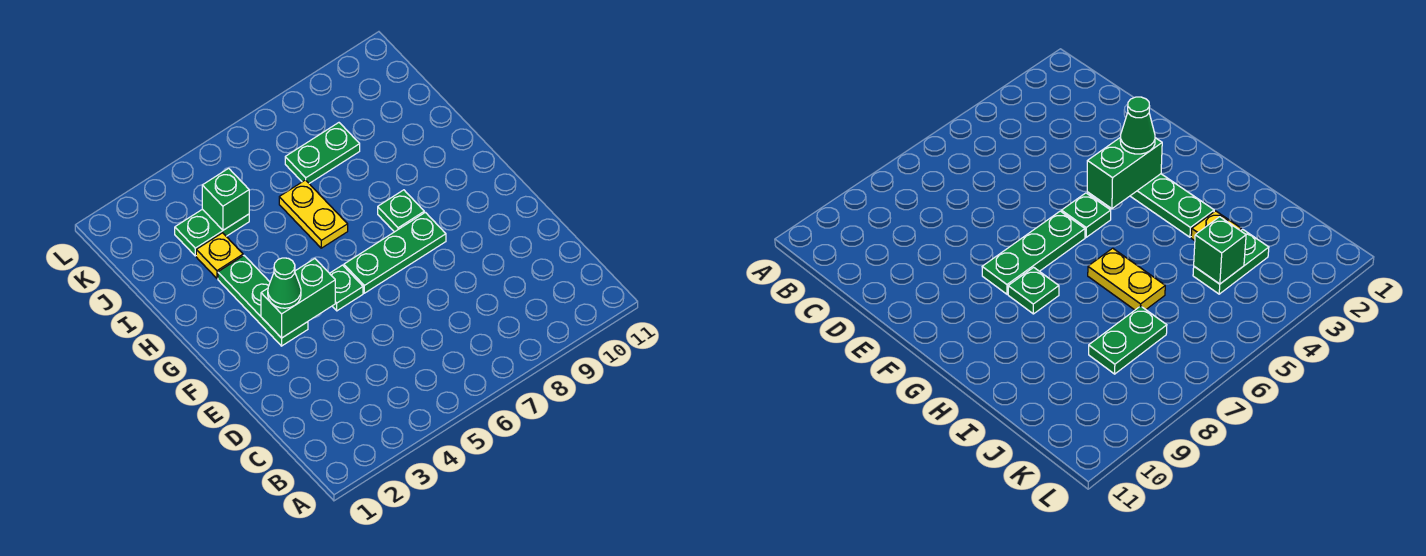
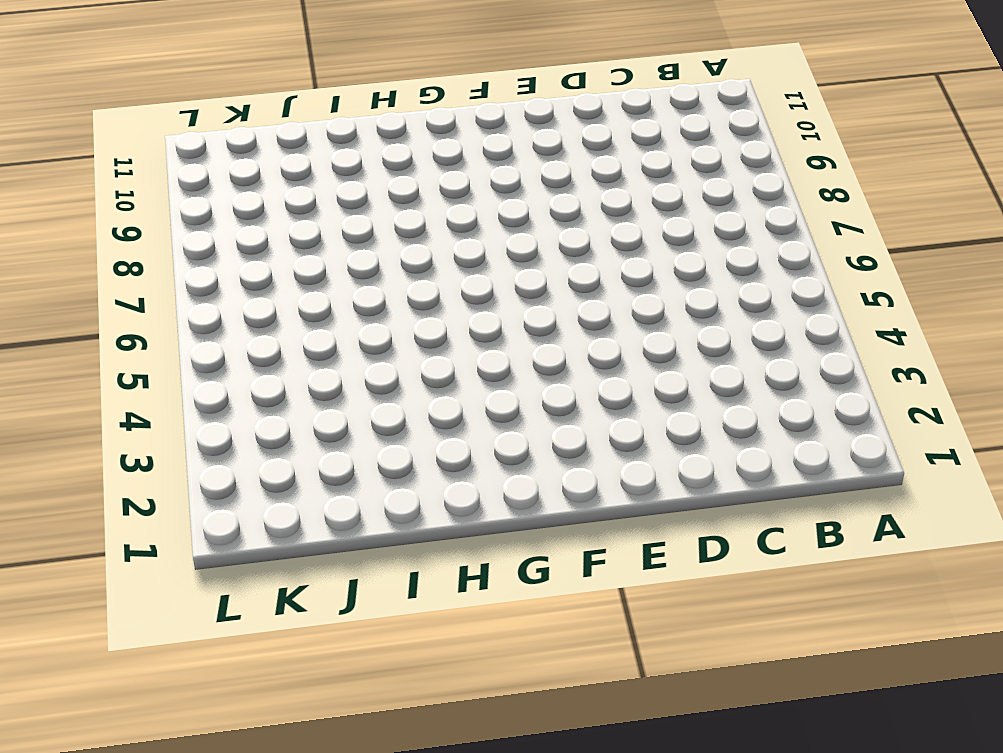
none -> green plate F3:H3 level 1
none -> green plate F5 level 1

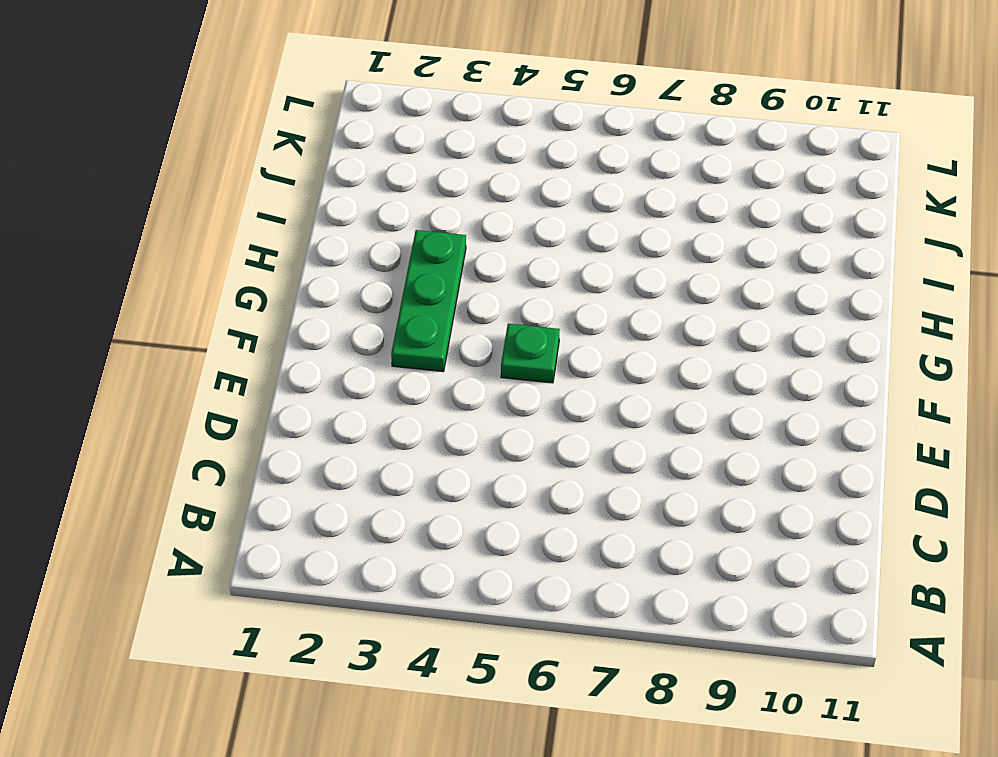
none -> green plate F6:F8 level 1
none -> green plate G8 level 1

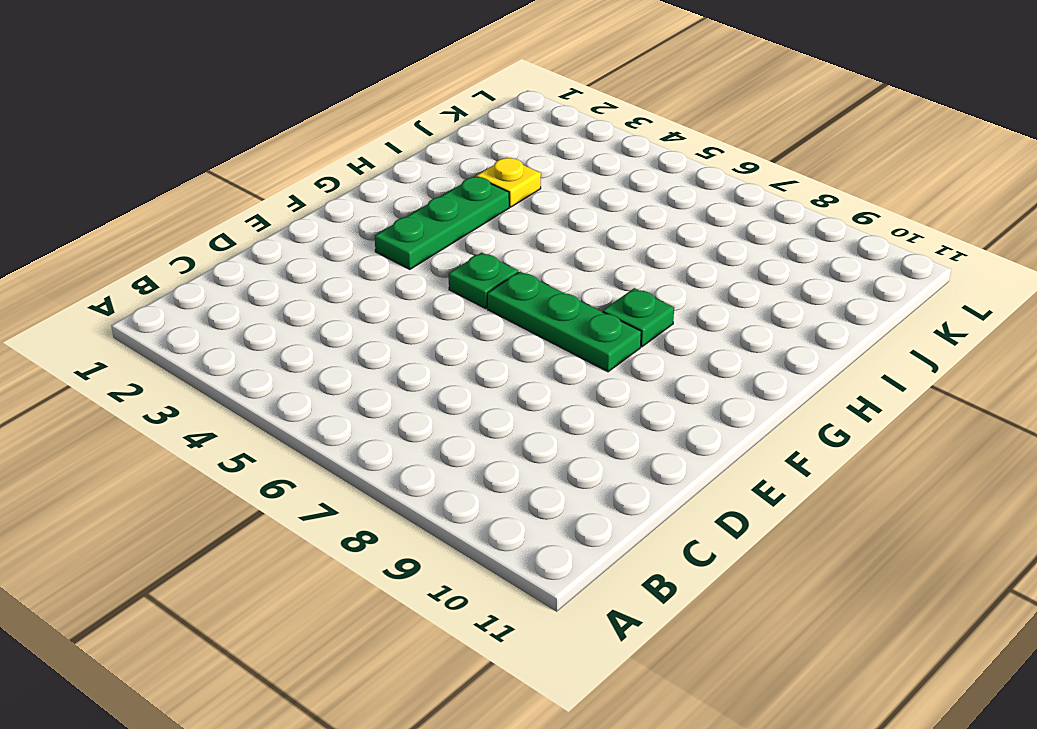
none -> yellow plate H6:I6 level 1
none -> green plate J3:J4 level 1

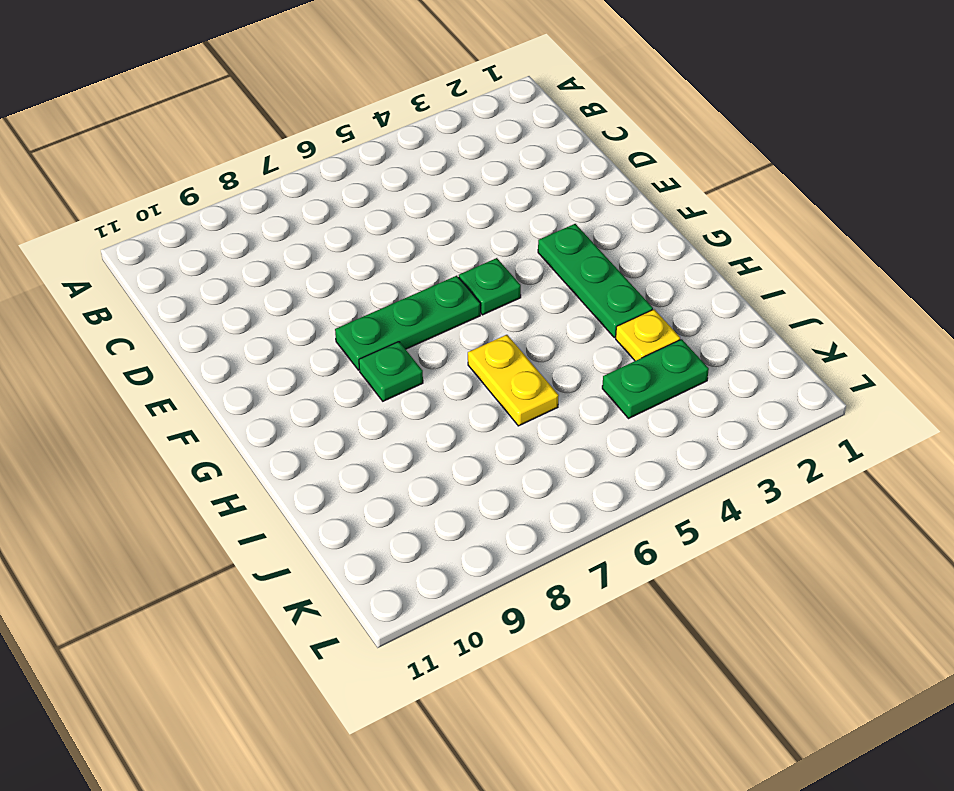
none -> green plate J7:J8 level 1
none -> green brick F3:F4 level 2

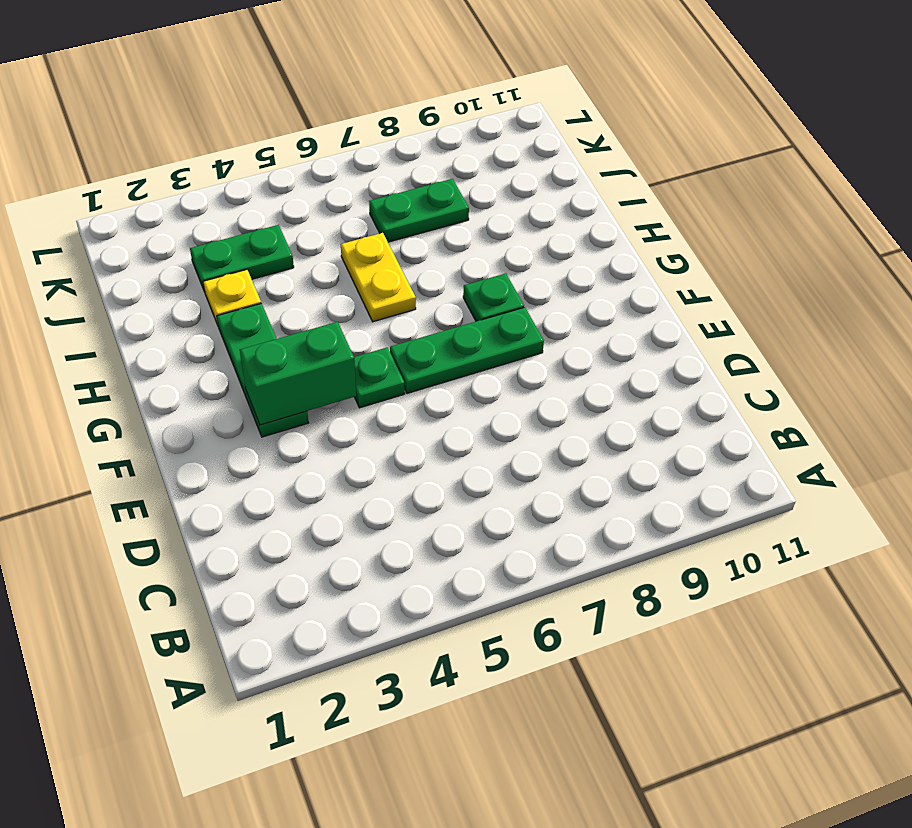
none -> green brick J4 level 2
none -> green cone F3 level 3

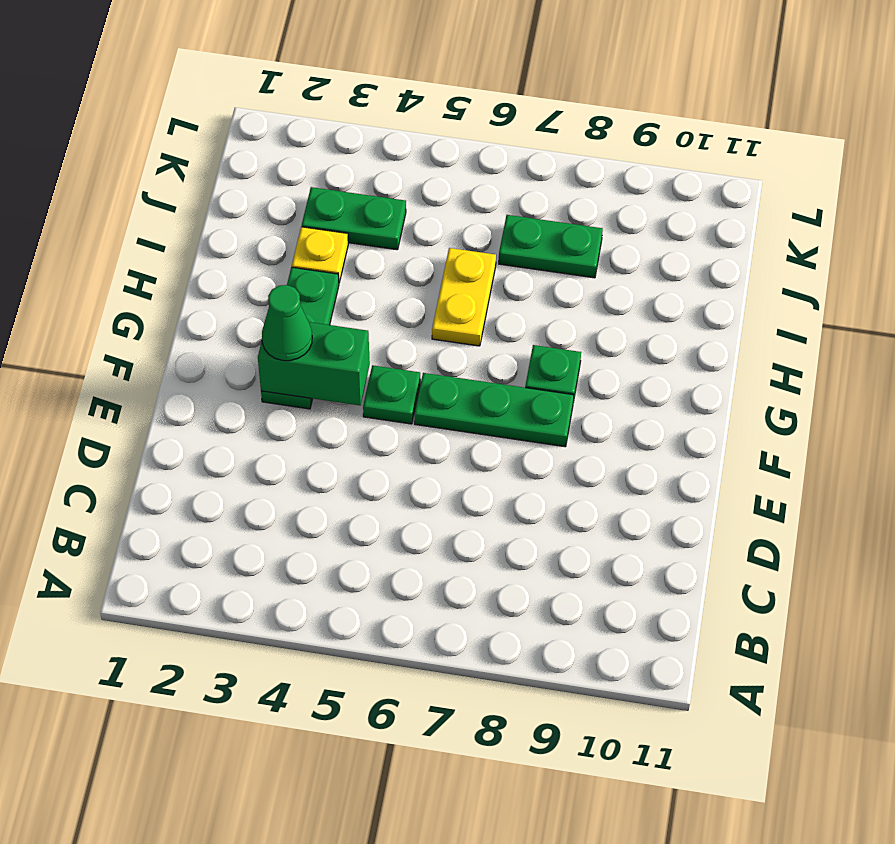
none -> green brick J4 level 2

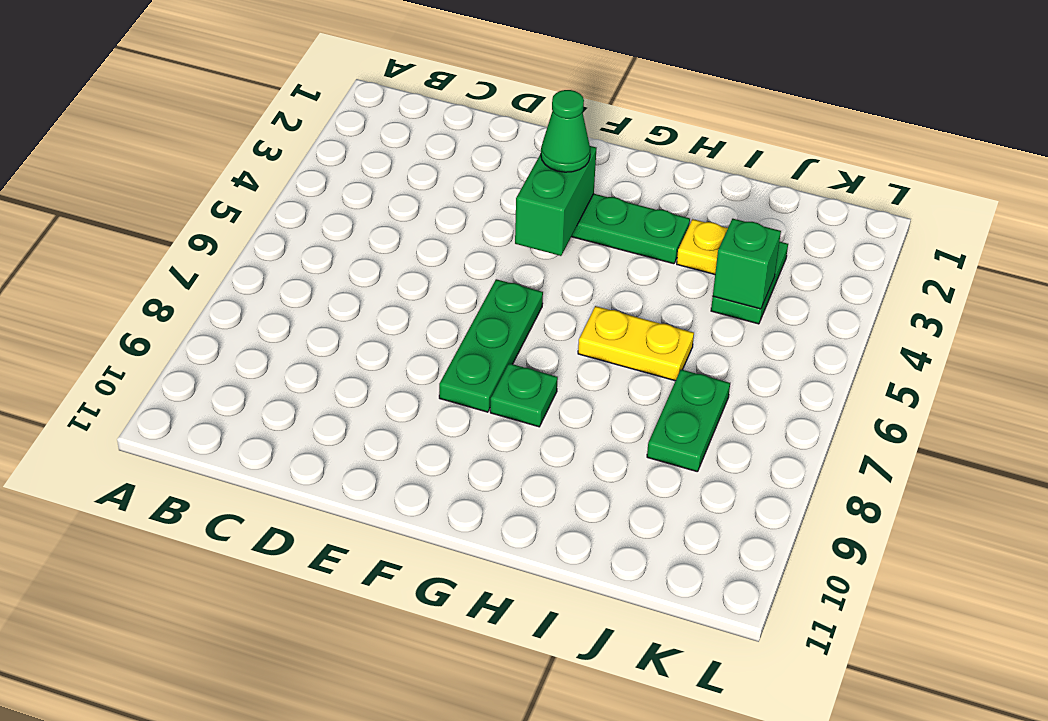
none -> green plate F5 level 1

